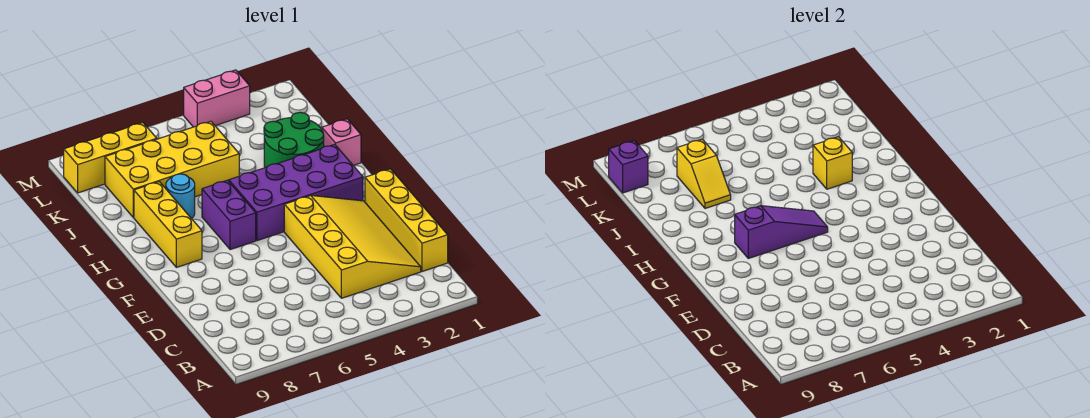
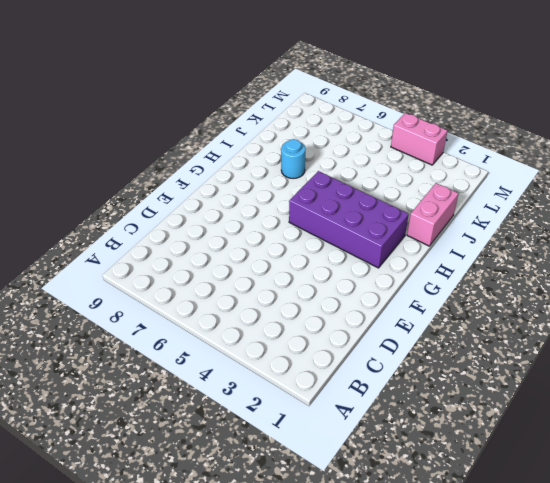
pink brick I1:J1 level 1 -> pink brick I1 level 1
none -> yellow brick C1:F1 level 1
none -> yellow slope C2:F4 level 1 top 4
none -> purple brick G6:H6 level 1

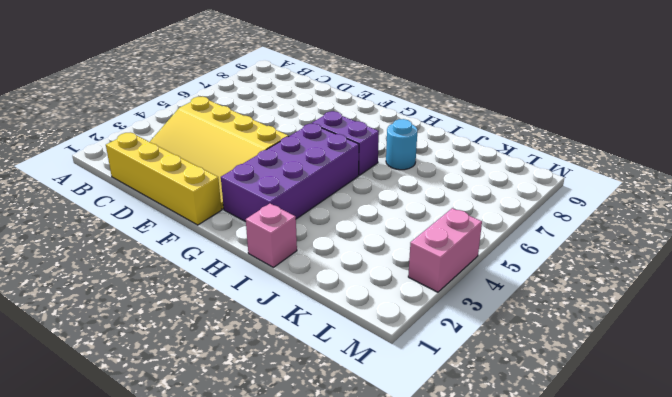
none -> yellow brick G8:I8 level 1
none -> green round brick I2:J3 level 1
none -> yellow brick J5:K8 level 1

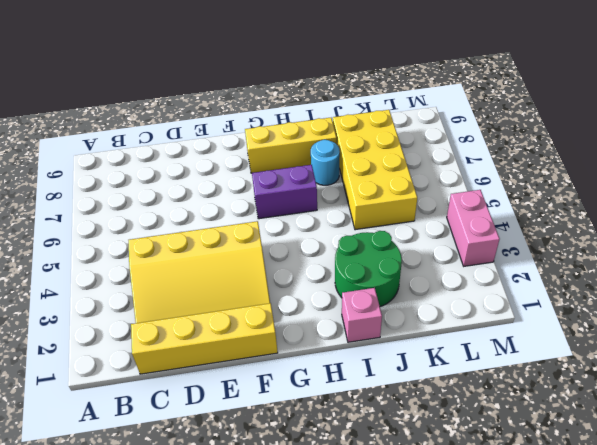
none -> purple brick G2:H5 level 1
none -> yellow brick L7:L9 level 1
none -> purple slope G5:G7 level 2 top 7

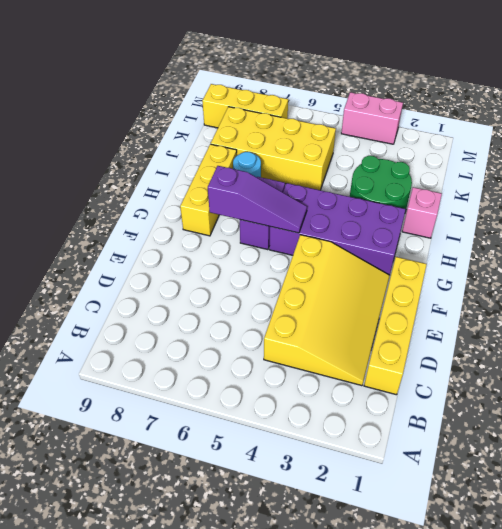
none -> yellow brick I3 level 2
none -> yellow slope J7:K7 level 2 top K
none -> purple brick L9 level 2

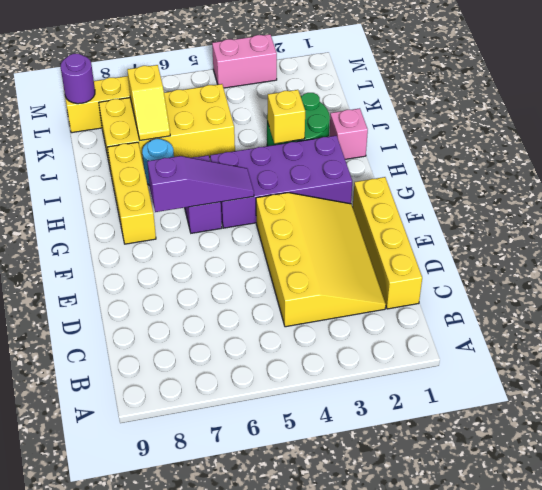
purple round brick L9 level 2 -> purple brick L9 level 2

